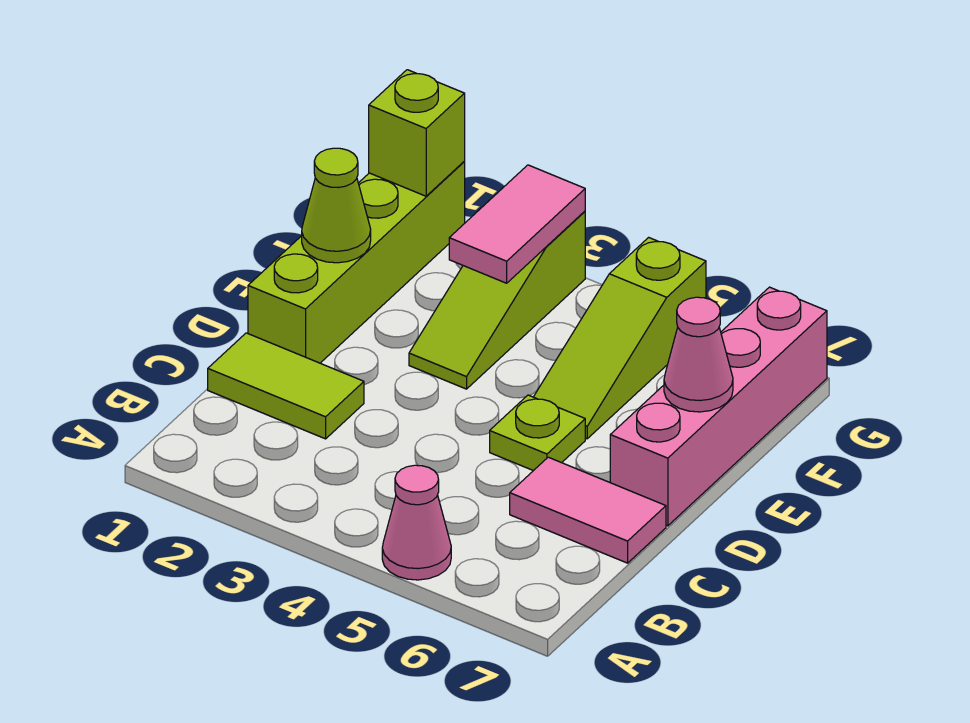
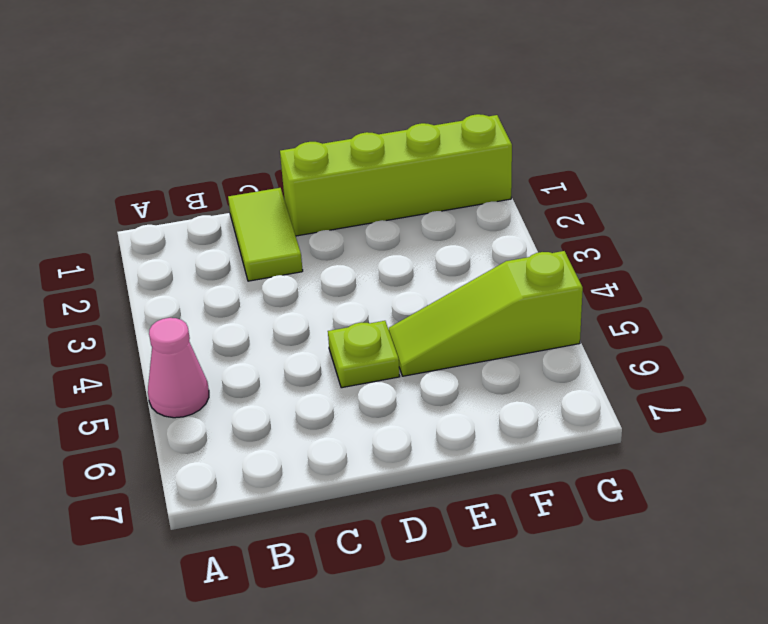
none -> pink tile C6:C7 level 1
none -> pink brick D7:G7 level 1
none -> lime slope E3:G3 level 1 top G

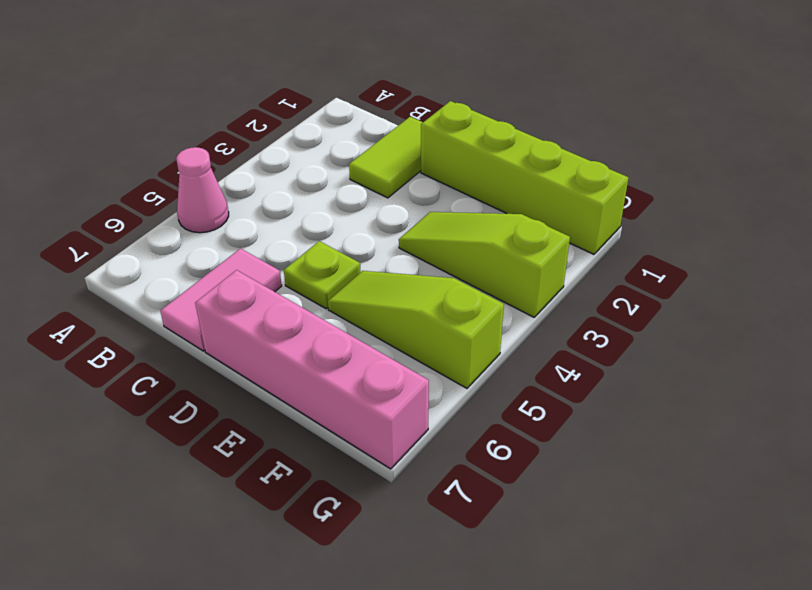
none -> lime cone E1 level 2
none -> pink cone E7 level 2
none -> pink tile F3:G3 level 2

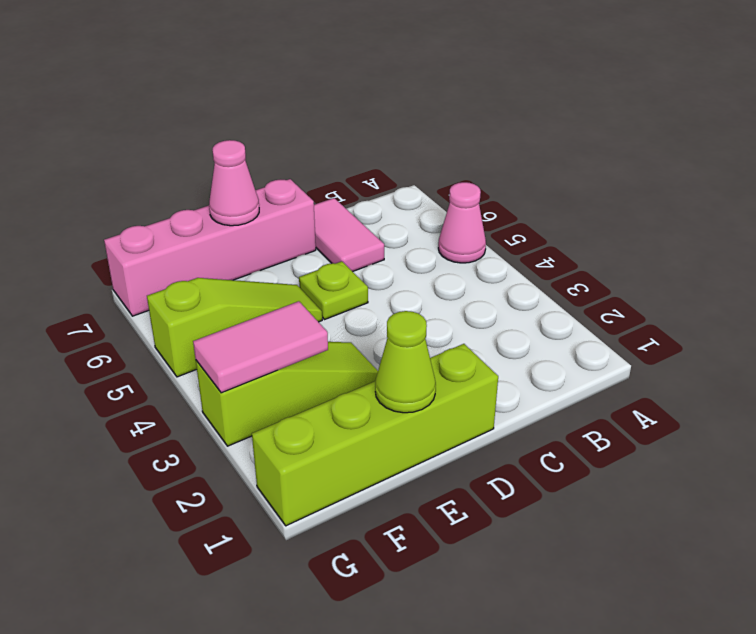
none -> lime tile C1:C2 level 1
none -> lime brick G1 level 2

